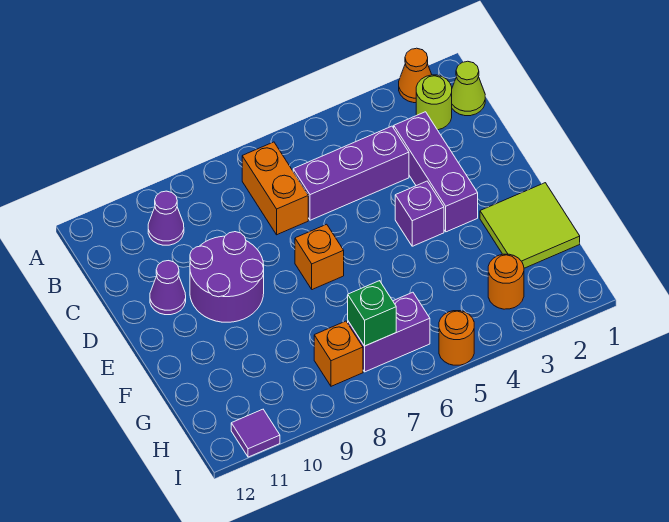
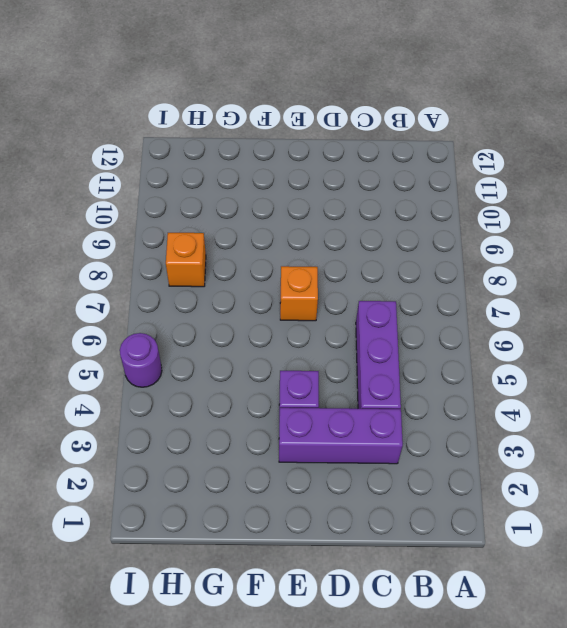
purple round brick I5 level 1 -> orange round brick I5 level 1
none -> orange cone A2 level 1
none -> lime cone B1 level 1
none -> lime round brick B2 level 1

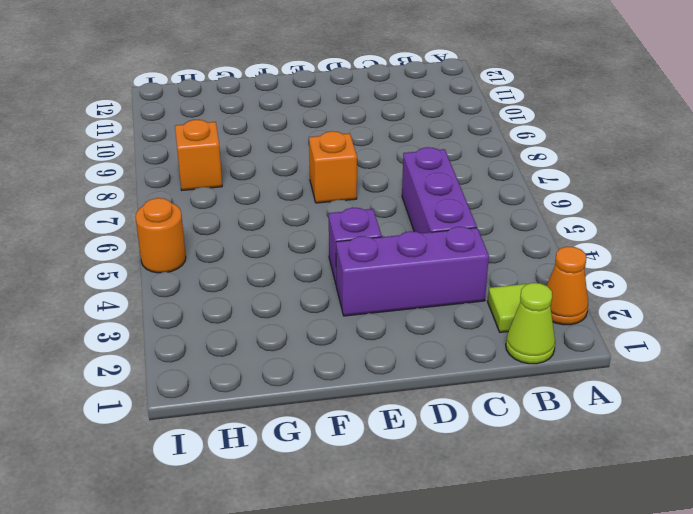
lime tile B2 level 1 -> lime round brick B2 level 1
none -> orange brick B7:C7 level 1
none -> purple cone B10 level 1
none -> purple round brick D9:E10 level 1

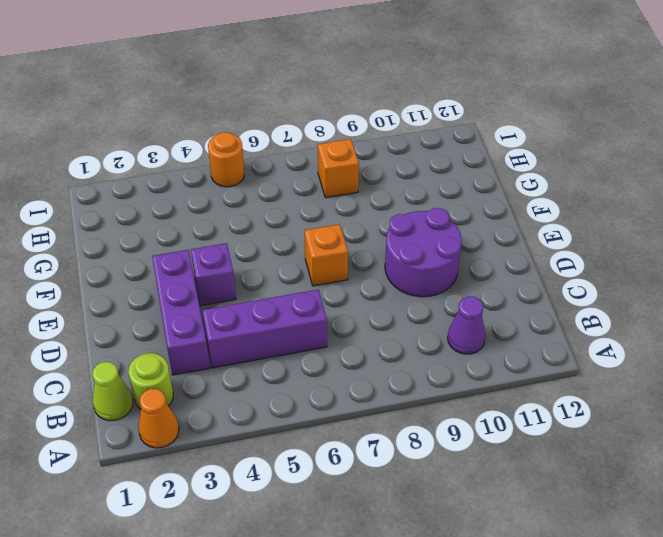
none -> orange brick B7:C7 level 1
none -> purple cone D11 level 1
none -> lime tile F1:G2 level 1

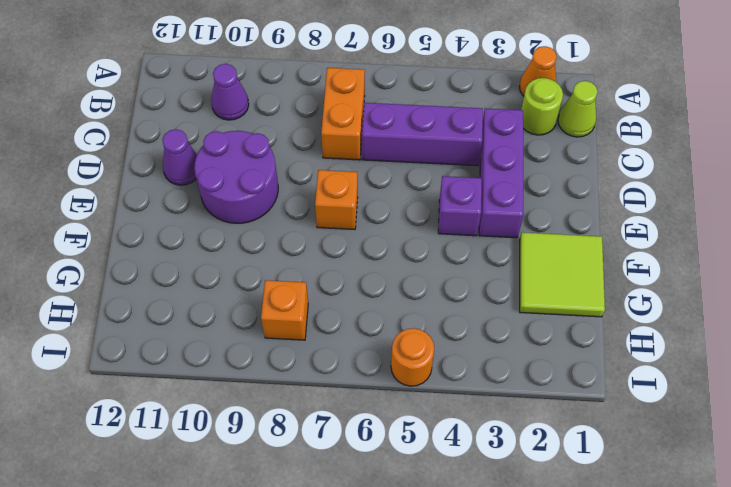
none -> orange round brick H3 level 1
none -> purple brick H6:H7 level 1
none -> purple tile I11 level 1

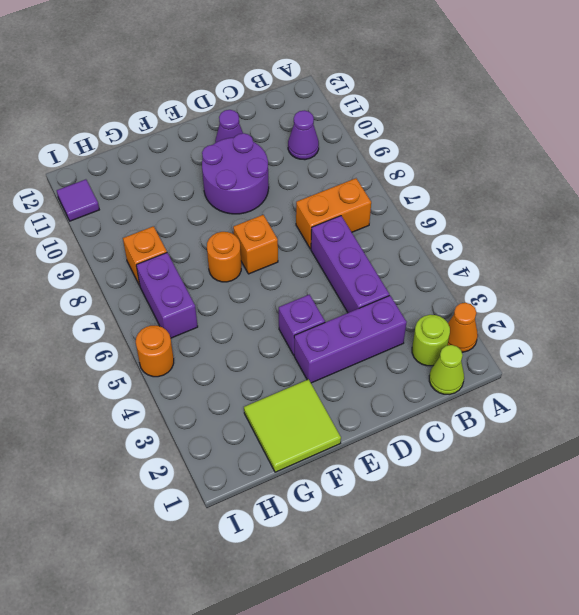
orange round brick F7 level 1 -> orange round brick H3 level 1
none -> green brick H7 level 2

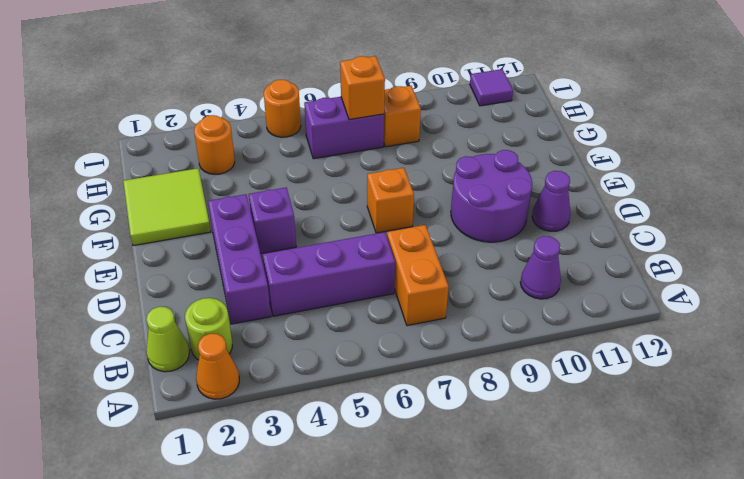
orange brick H7 level 2 -> green brick H7 level 2

